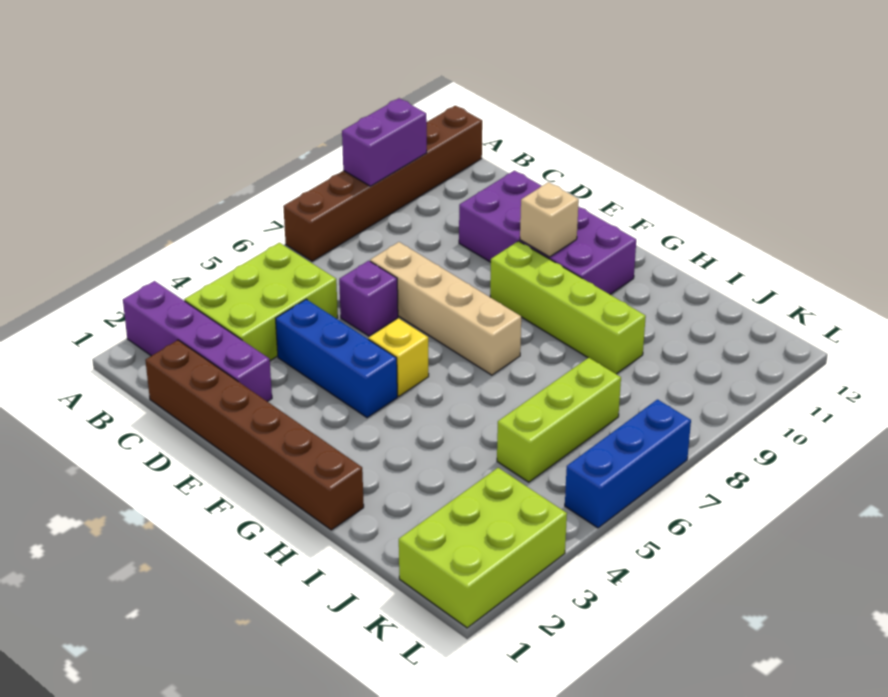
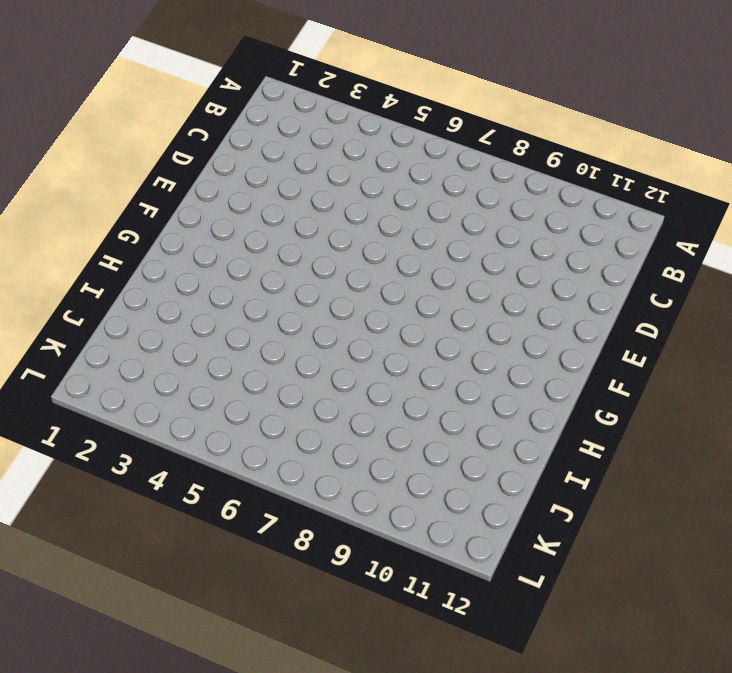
none -> purple brick A2:D2 level 1
none -> brown brick A7:A12 level 1
none -> lime brick B3:C5 level 1

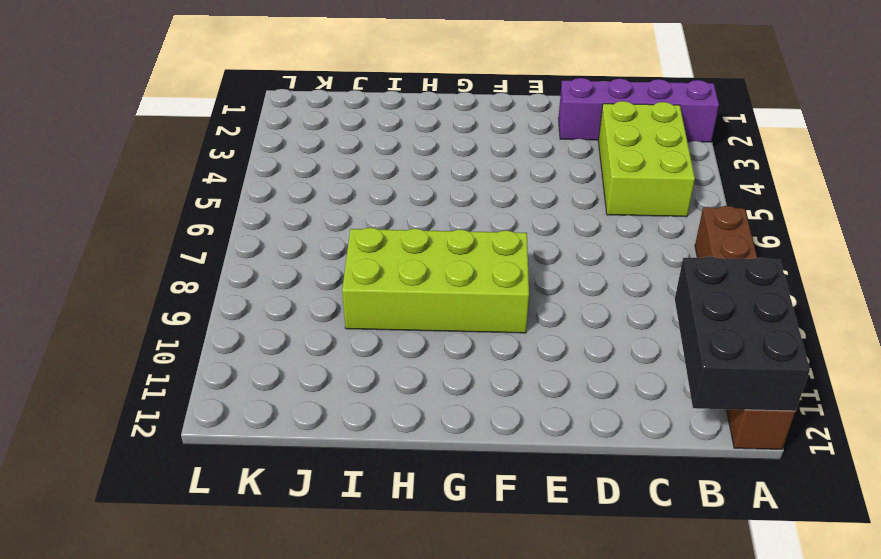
black brick A10:B12 level 2 -> purple brick A9:A10 level 2
lime brick F8:I9 level 1 -> lime brick F9:I9 level 1
none -> brown brick C1:H1 level 1
none -> blue brick D4:F4 level 1
none -> purple brick D6 level 1

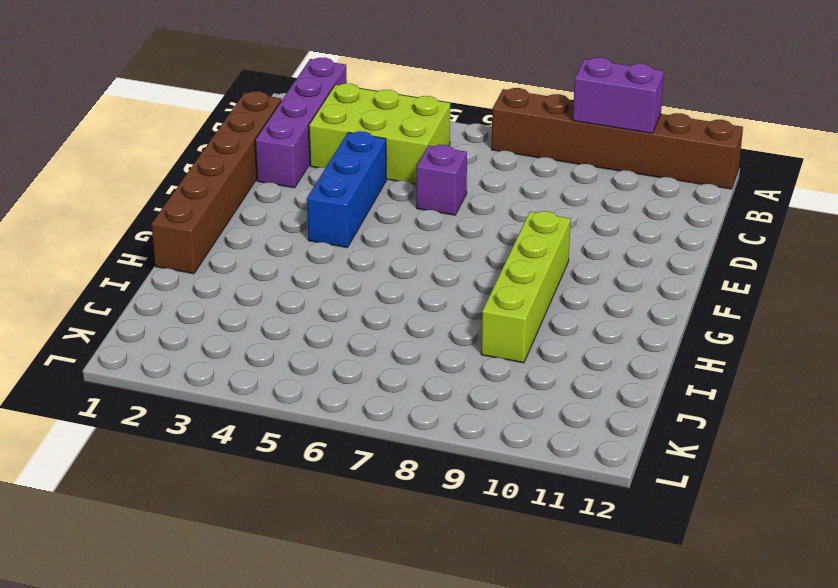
none -> tan brick D7:G7 level 1
none -> purple brick D10:G11 level 1
none -> yellow brick F5 level 1

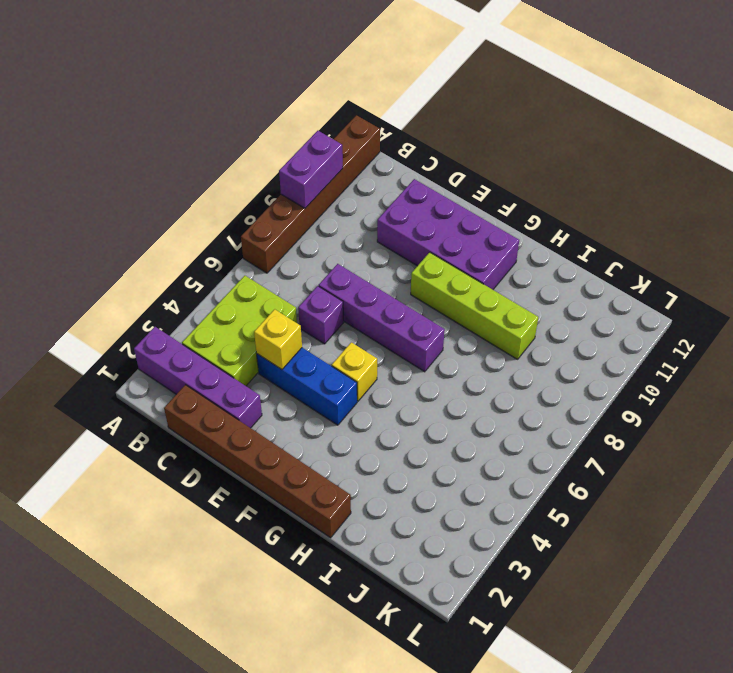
yellow brick D4 level 2 -> none
purple brick D7:G7 level 1 -> tan brick D7:G7 level 1
none -> lime brick J5:J7 level 1
none -> lime brick K1:L3 level 1
none -> blue brick L5:L7 level 1

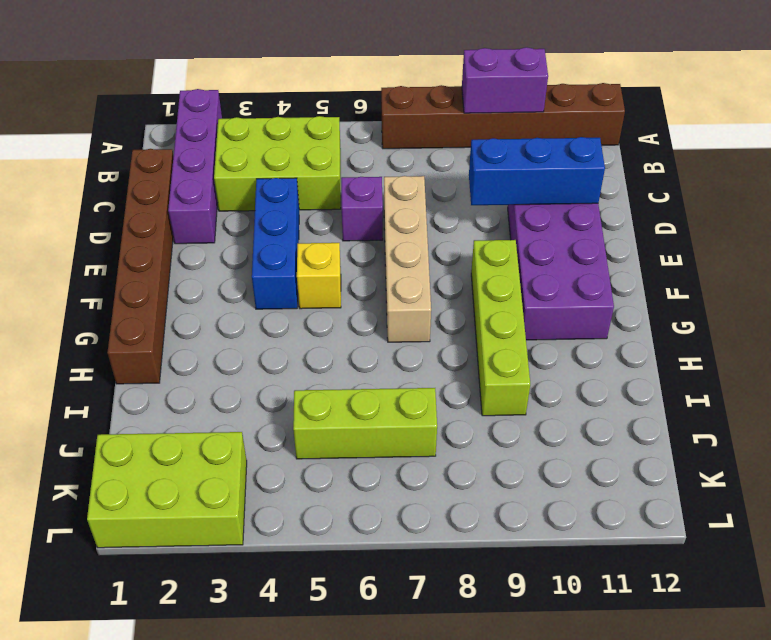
blue brick D9:D11 level 2 -> blue brick L5:L7 level 1
none -> tan brick F10 level 2

